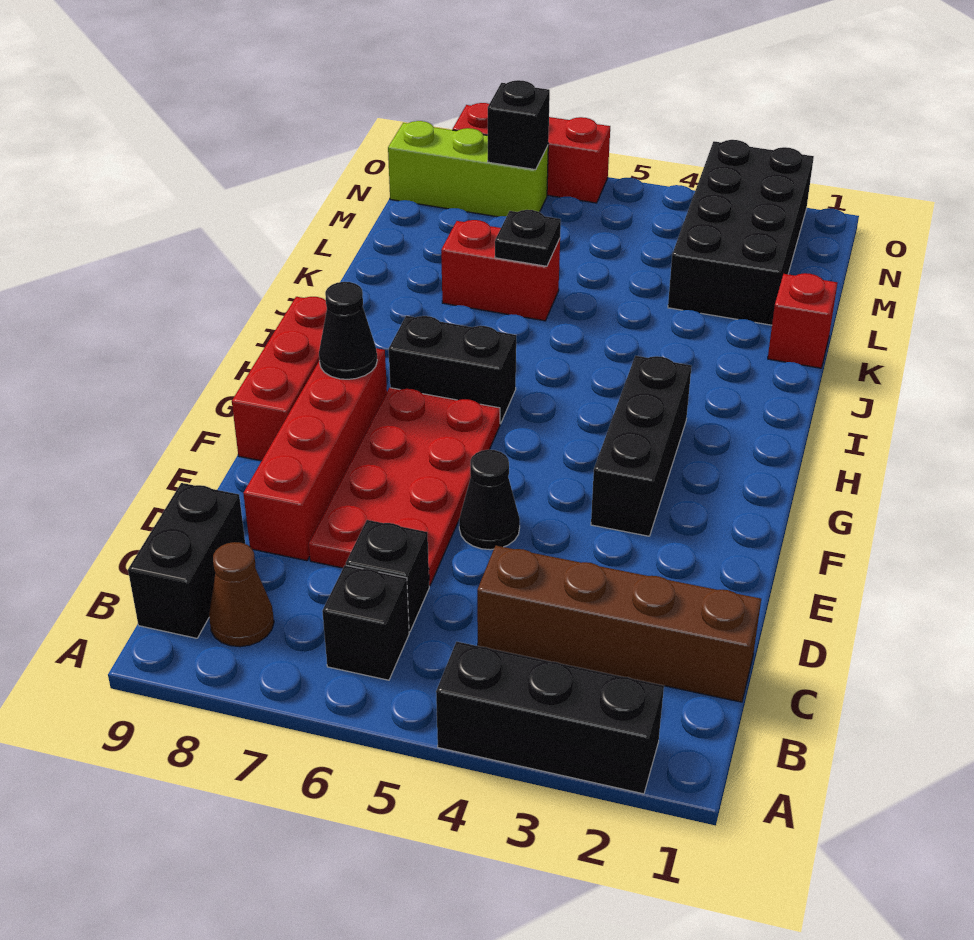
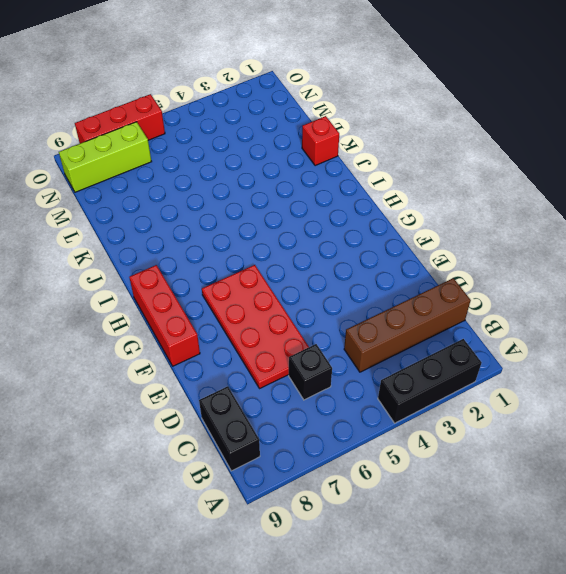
none -> black brick B6 level 1
none -> brown cone B8 level 1
none -> red brick D8:G8 level 1

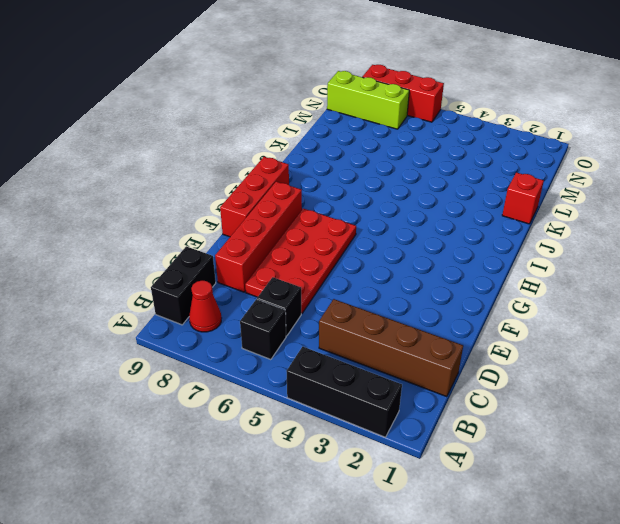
red cone B8 level 1 -> brown cone B8 level 1
none -> black cone E5 level 1
none -> black brick F3:H3 level 1
none -> black brick H6:H7 level 1

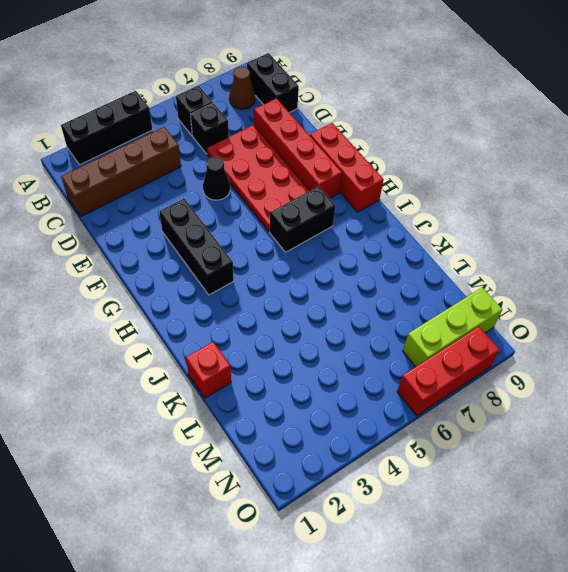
none -> red brick K6:K7 level 1
none -> black brick L2:O3 level 1
none -> black cone G8 level 2

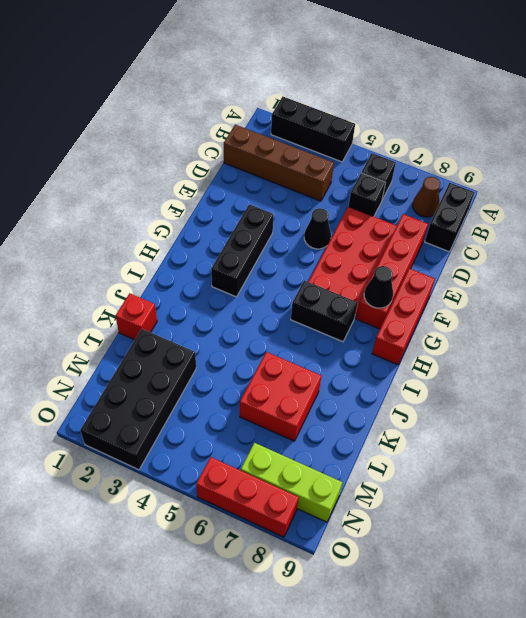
red brick K6:L7 level 1 -> red brick K6:K7 level 1
none -> black plate K6 level 2
none -> black brick N7 level 2

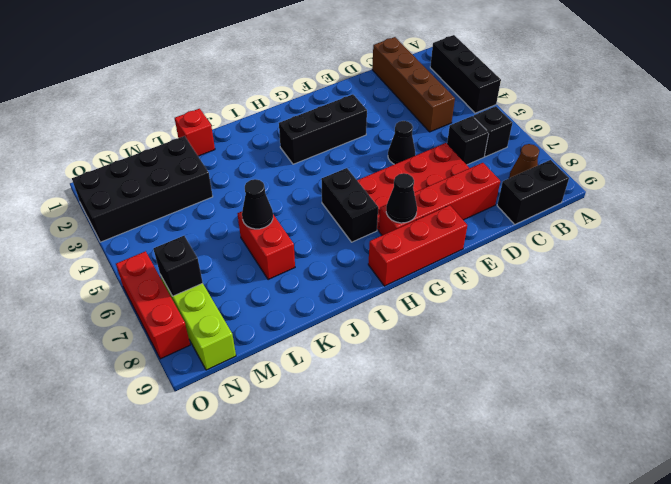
black cone K6 level 2 -> black plate K6 level 2

